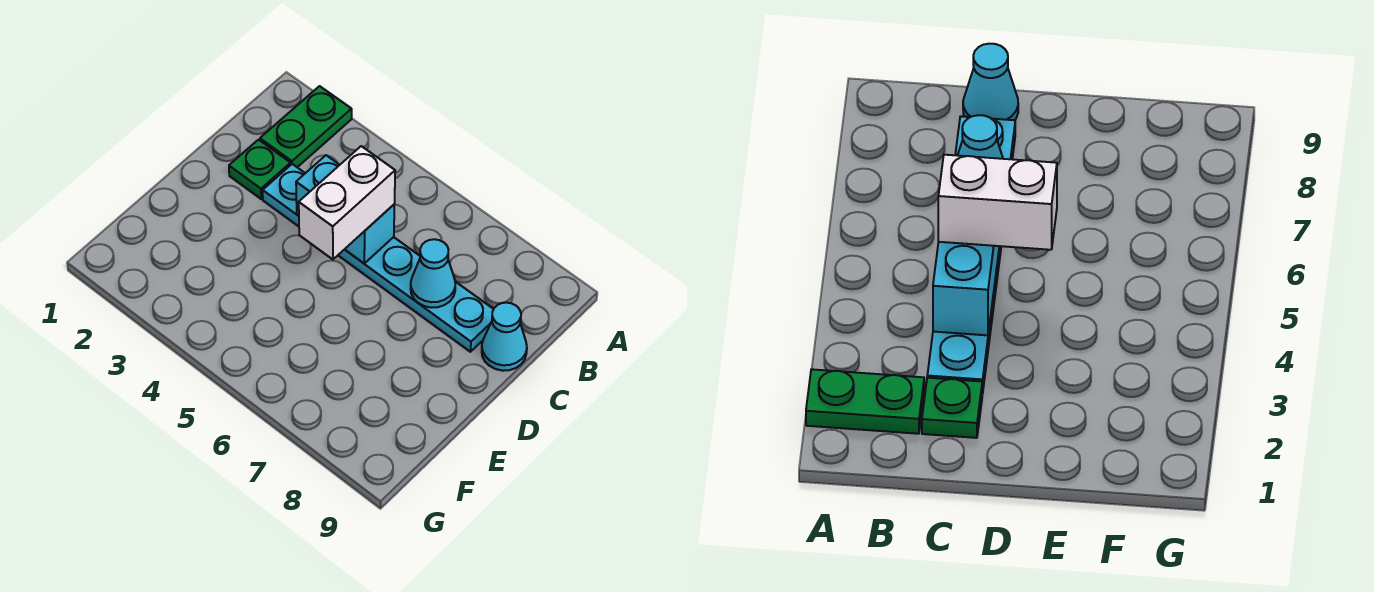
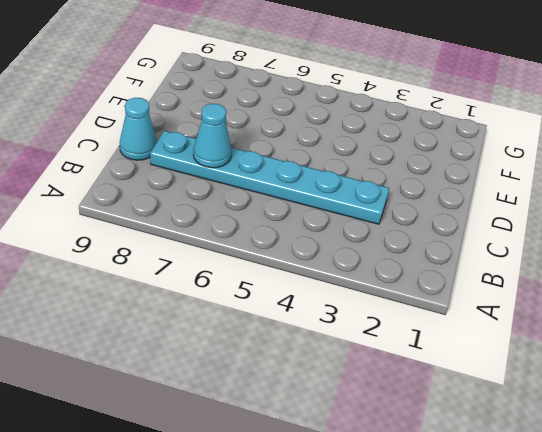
none -> green plate A2:B2 level 1
none -> green plate C2 level 1

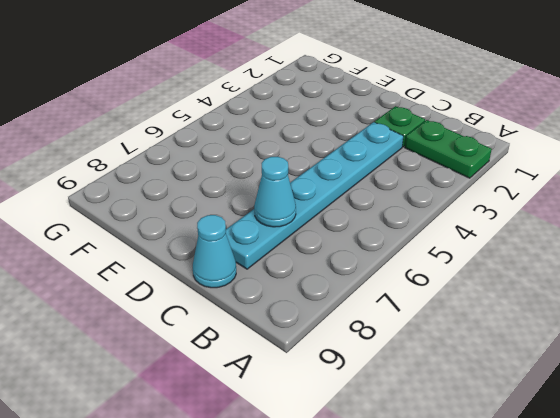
none -> cyan brick C4:C5 level 2
none -> white brick C5:D5 level 3

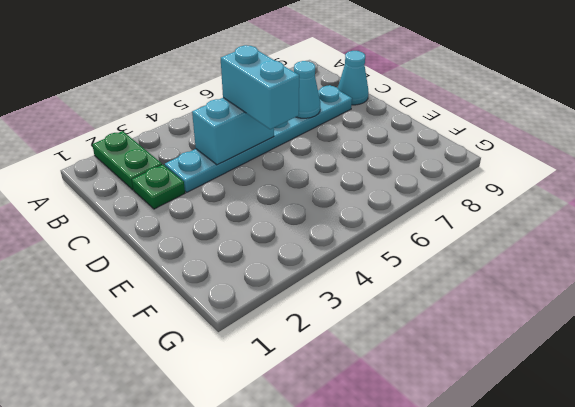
cyan brick C5:D5 level 3 -> white brick C5:D5 level 3

